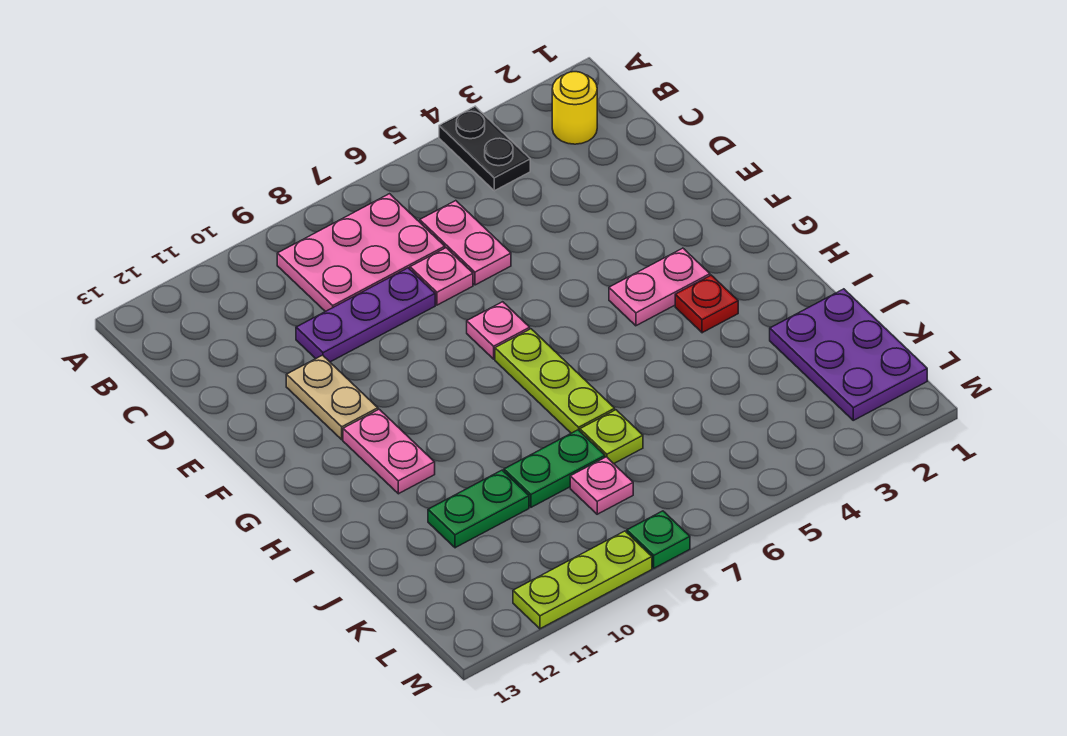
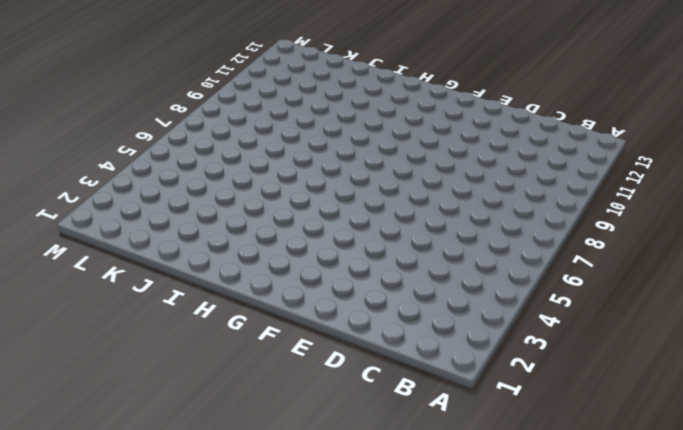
none -> black plate A4:B4 level 1
none -> yellow round brick B2 level 1
none -> pink plate B7:C9 level 1

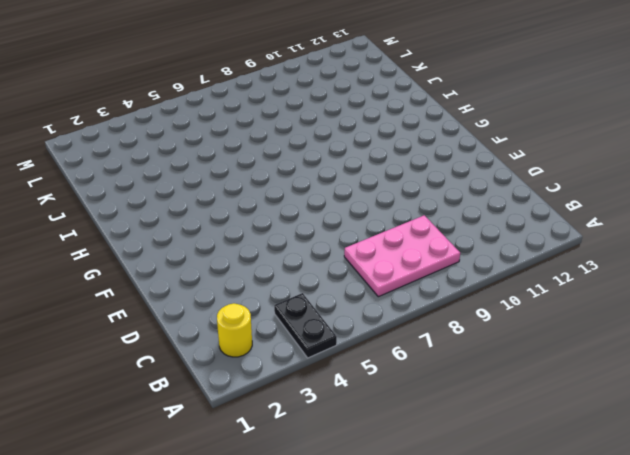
none -> pink plate C6:D6 level 1
none -> pink plate D7 level 1
none -> purple plate D8:D10 level 1

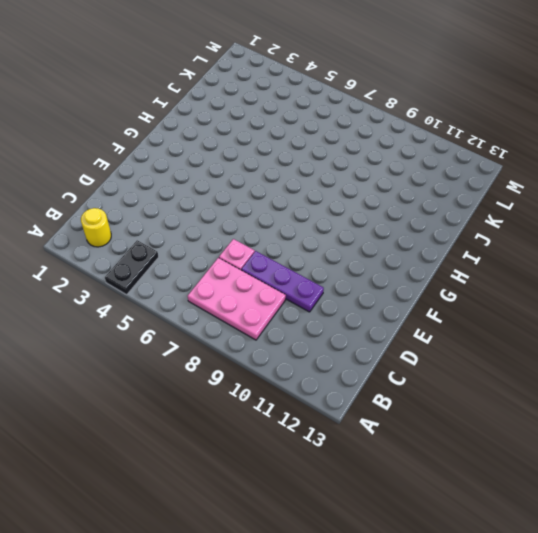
none -> pink plate C6:D6 level 1
none -> tan plate E11:F11 level 1
none -> pink plate F7 level 1

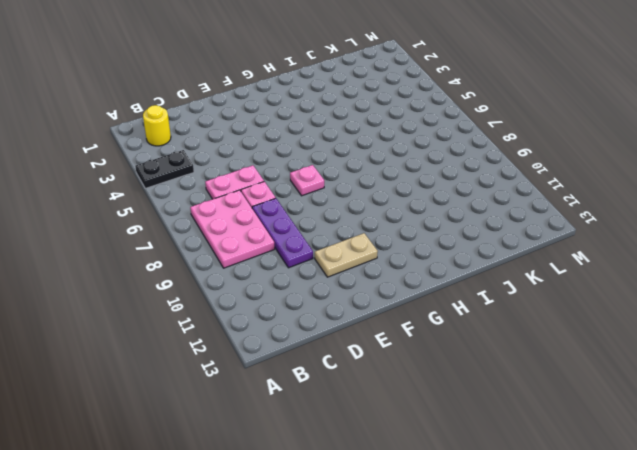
none -> pink plate G3:G4 level 1
none -> lime plate G7:I7 level 1
none -> pink plate G11:H11 level 1

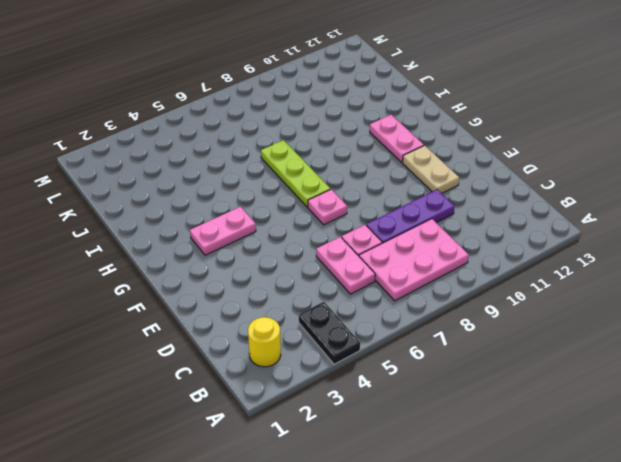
none -> red plate H3 level 1
none -> purple plate J1:L2 level 1
none -> lime plate J7 level 1

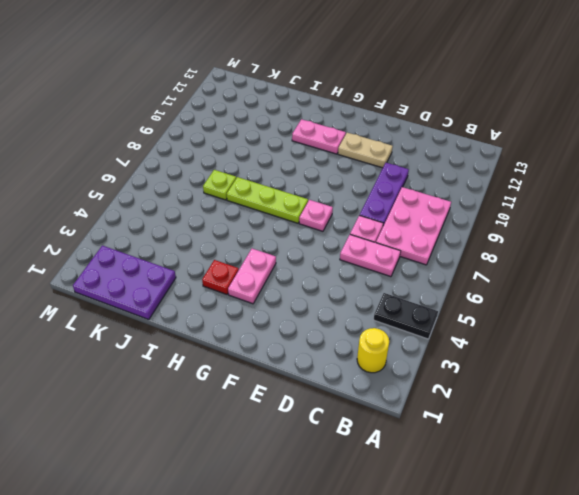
none -> green plate J8:J9 level 1
none -> green plate J10:J11 level 1
none -> pink plate K8 level 1

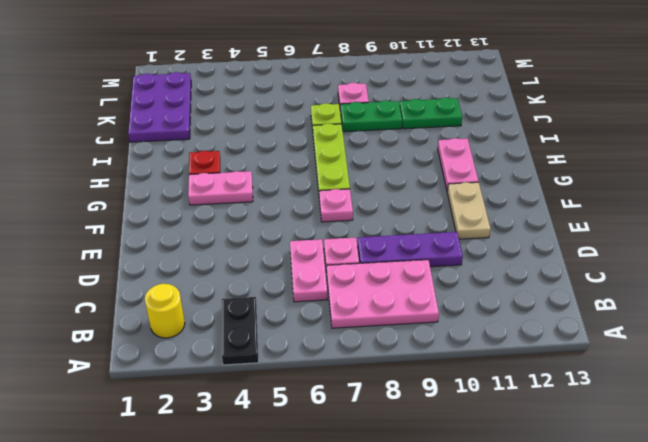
none -> green plate M8 level 1
none -> lime plate M9:M11 level 1

